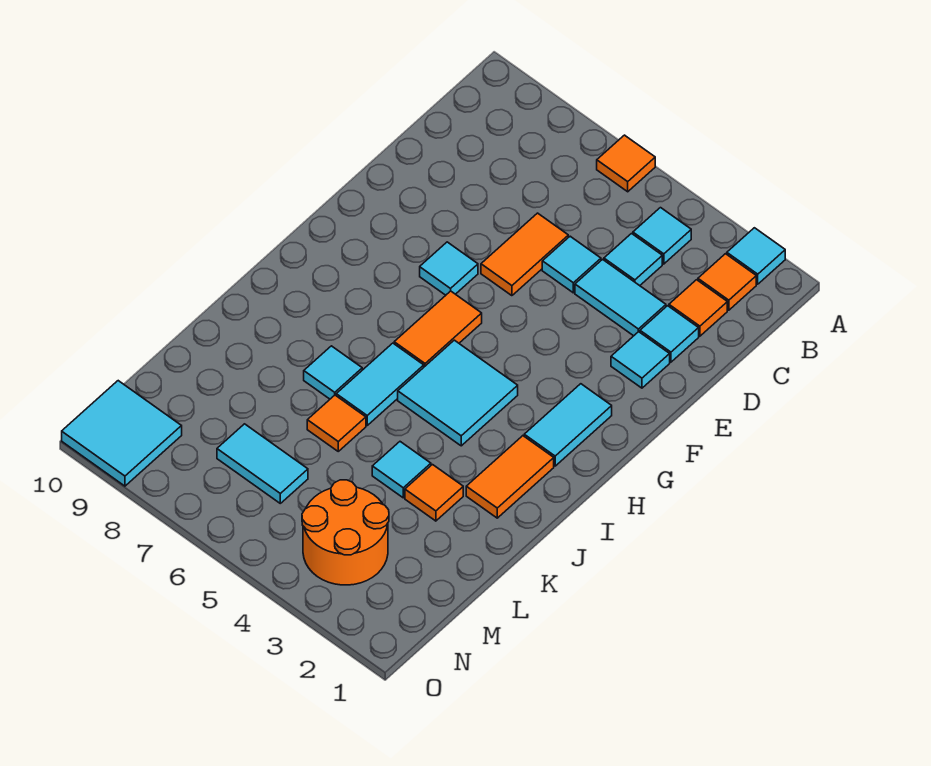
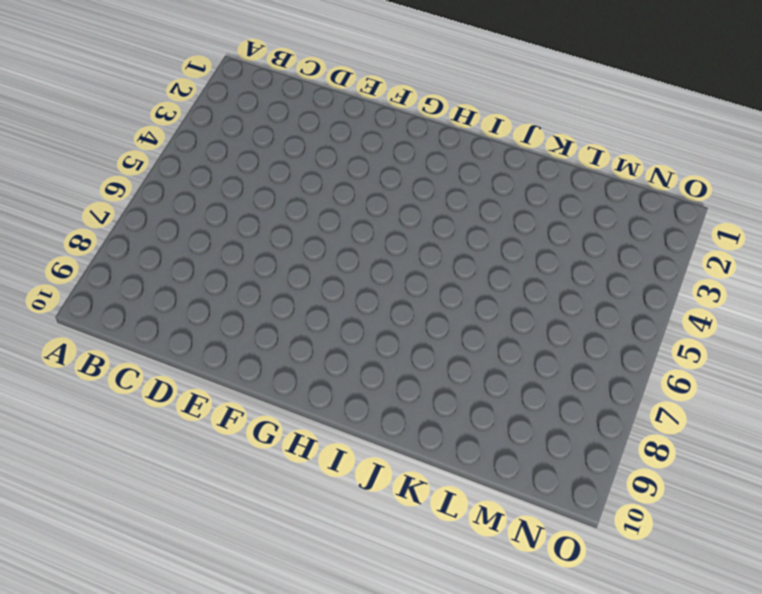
none -> cyan tile A2 level 1
none -> orange tile A6 level 1
none -> orange tile B2 level 1

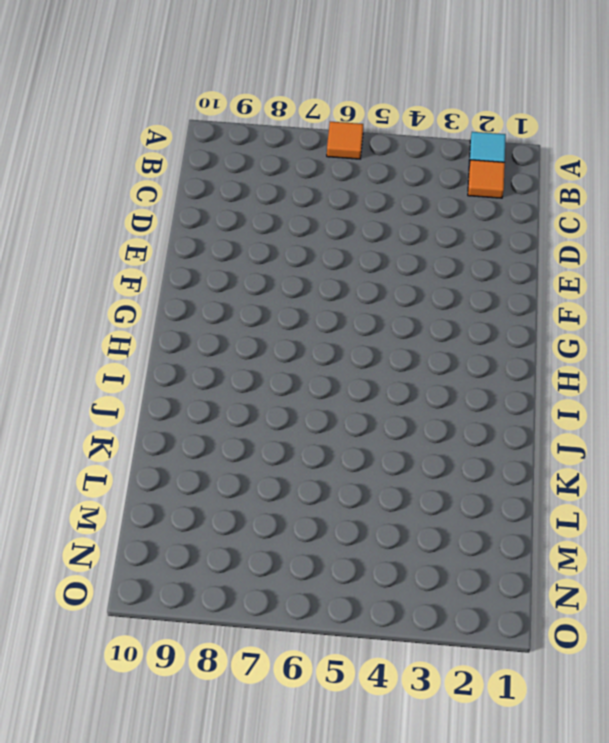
none -> cyan tile B4 level 1
none -> orange tile C2 level 1
none -> cyan tile C4 level 1

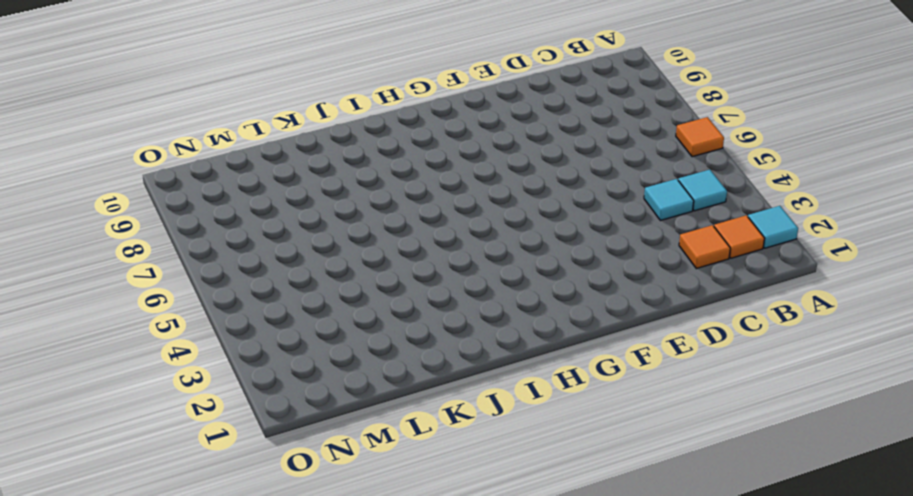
none -> cyan tile D2 level 1
none -> cyan tile D3:D4 level 1
none -> cyan tile D5 level 1

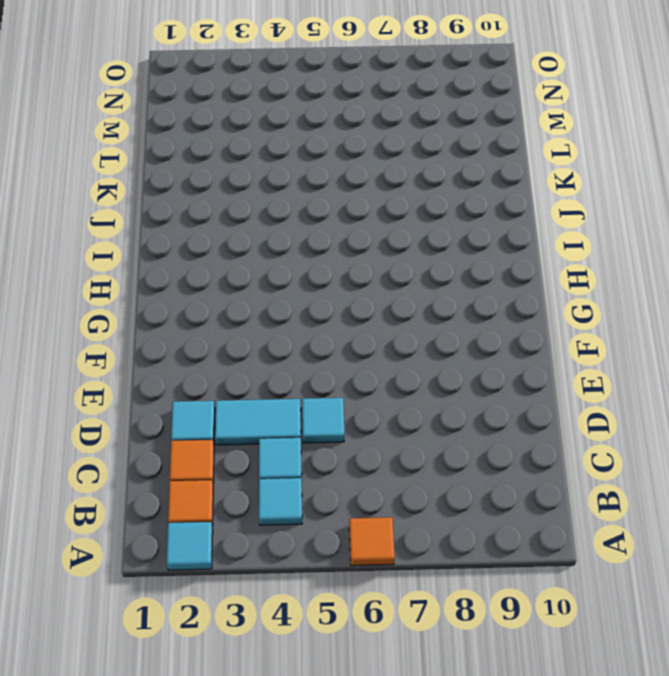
none -> orange tile D6:E6 level 1
none -> cyan tile E2 level 1
none -> cyan tile F7 level 1

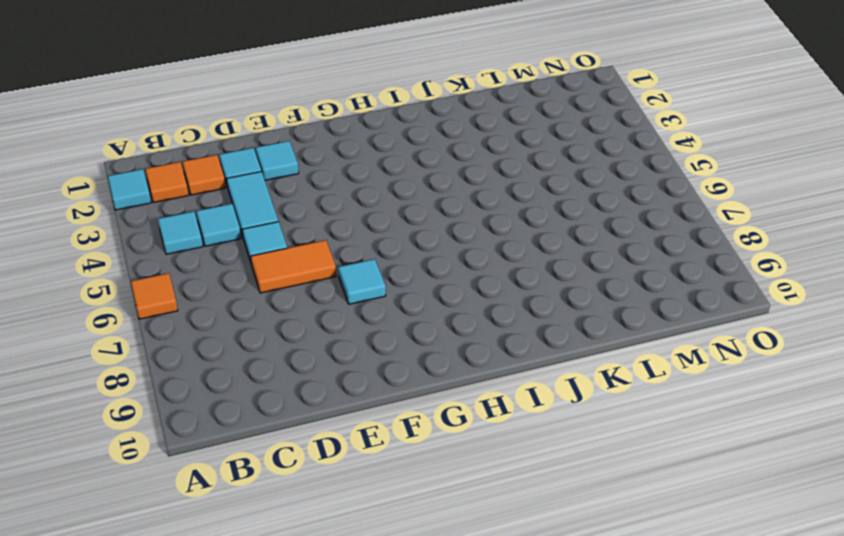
none -> cyan tile G2:H2 level 1
none -> orange tile G6:H6 level 1
none -> cyan tile H4:I5 level 1

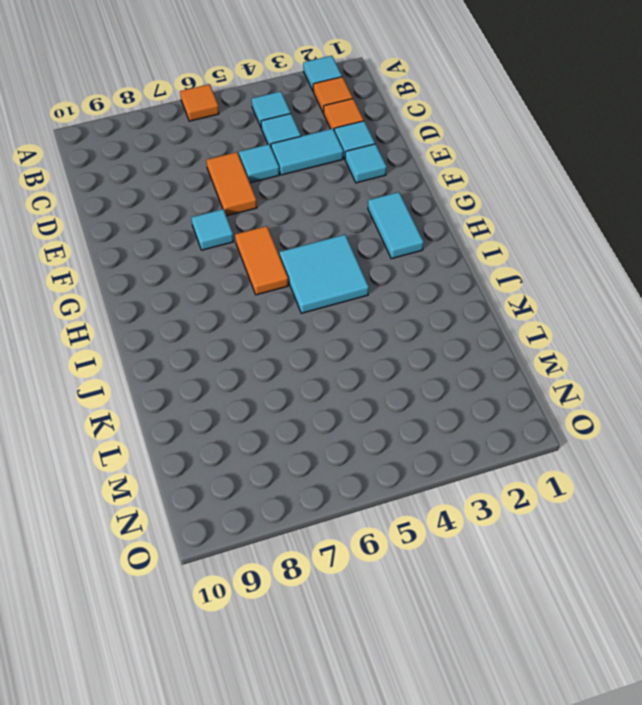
none -> orange tile I2:J2 level 1
none -> cyan tile I6:J6 level 1
none -> cyan tile J7 level 1

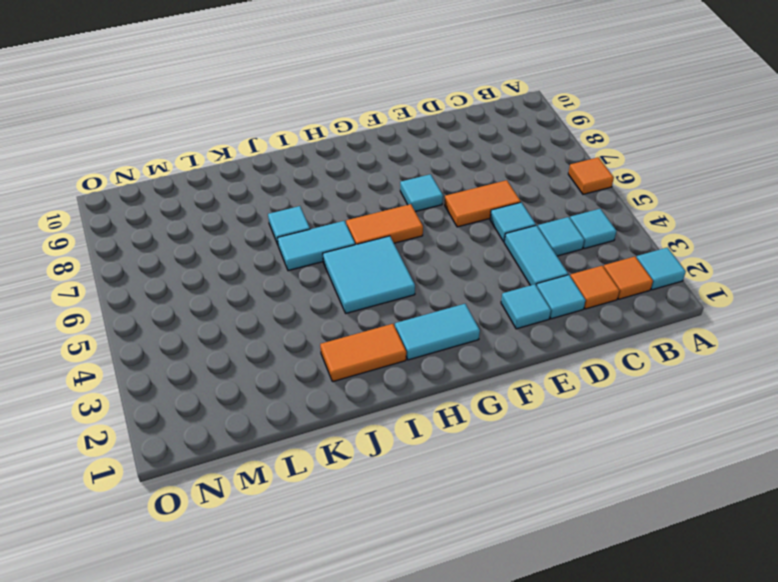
none -> orange tile K3 level 1
none -> cyan tile K4 level 1
none -> orange tile K6 level 1

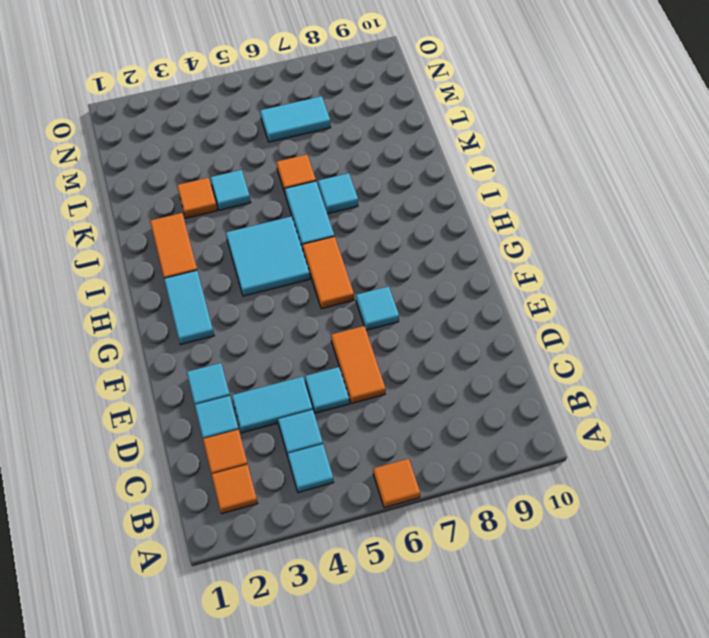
none -> cyan tile A2 level 1
none -> orange round brick M3:N4 level 1
none -> cyan tile N9:O10 level 1

